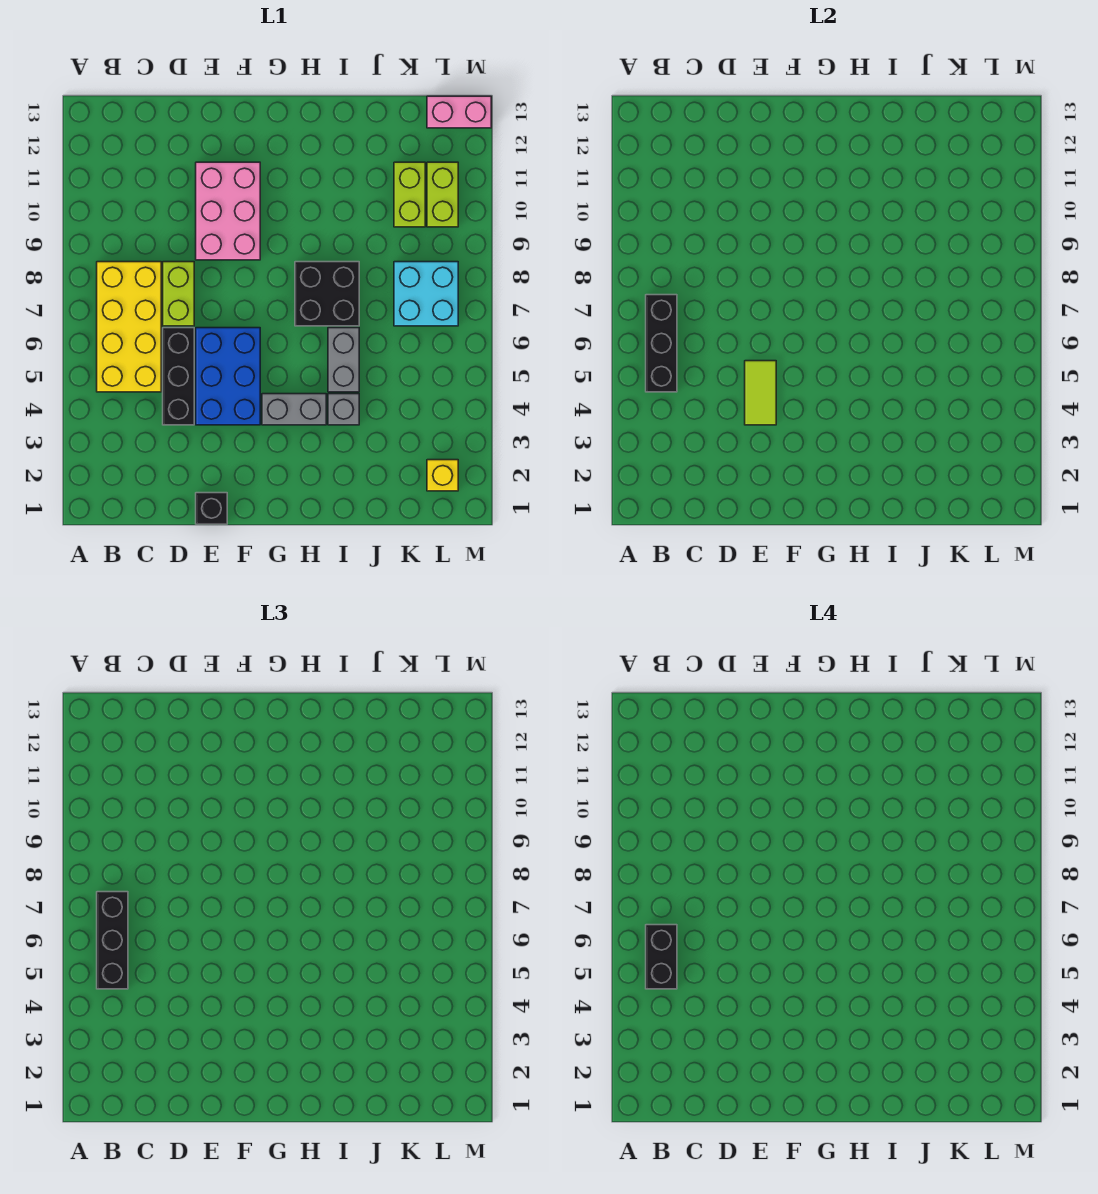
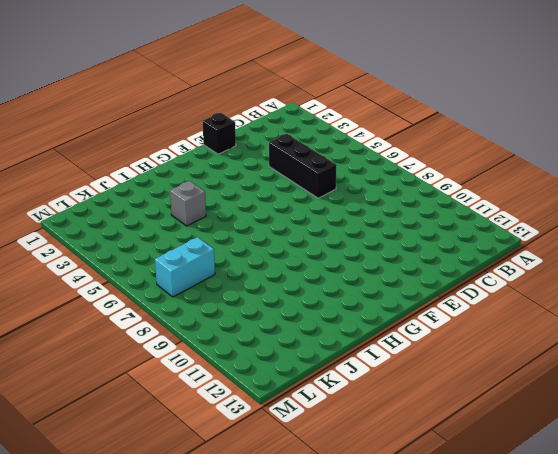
cyan brick K7:L7 level 1 -> cyan brick K7:L8 level 1
none -> yellow brick B5:C8 level 1
none -> lime brick D7:D8 level 1
none -> blue brick E4:F6 level 1

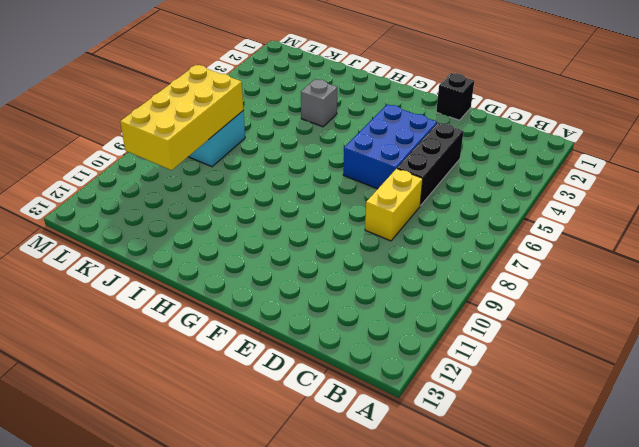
yellow brick D7:D8 level 1 -> lime brick D7:D8 level 1
yellow brick K7:L10 level 2 -> yellow brick B5:C8 level 1
none -> pink brick E9:F11 level 1
none -> grey brick G4:H4 level 1
none -> black brick H7:I8 level 1

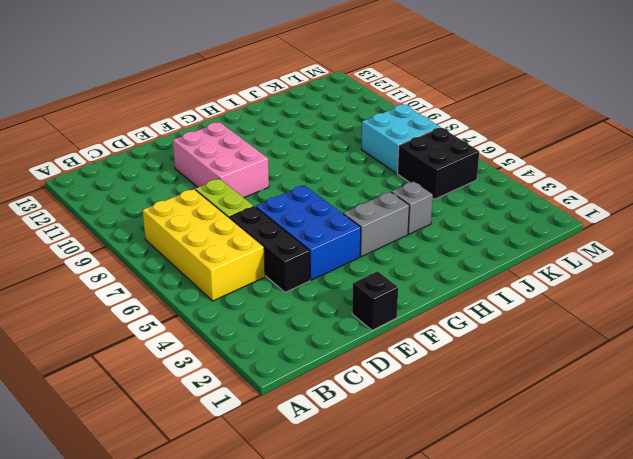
black brick K5:L6 level 1 -> black brick H7:I8 level 1
none -> grey brick I5:I6 level 1
none -> lime brick K10:K11 level 1
none -> yellow brick L2 level 1

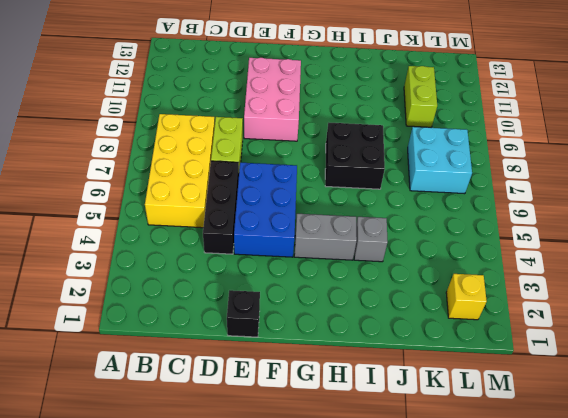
none -> grey brick I5:I6 level 1
none -> lime brick L10:L11 level 1
none -> pink brick L13:M13 level 1

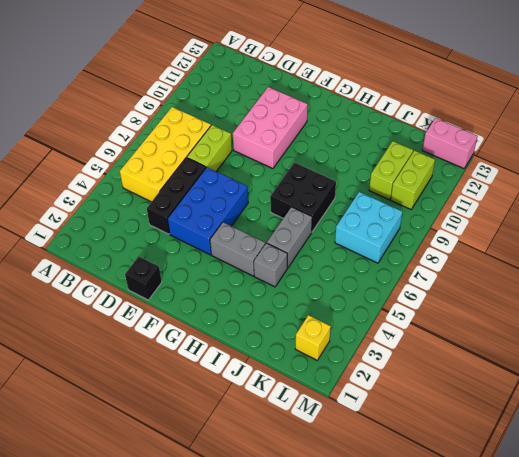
none -> black brick B5:B7 level 2
none -> lime tile E4:E5 level 2
none -> black brick B5:B7 level 3

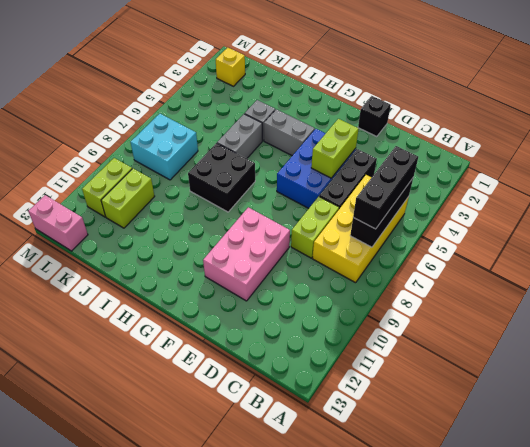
lime brick E4:E5 level 2 -> lime tile E4:E5 level 2
none -> black brick B5:B6 level 4

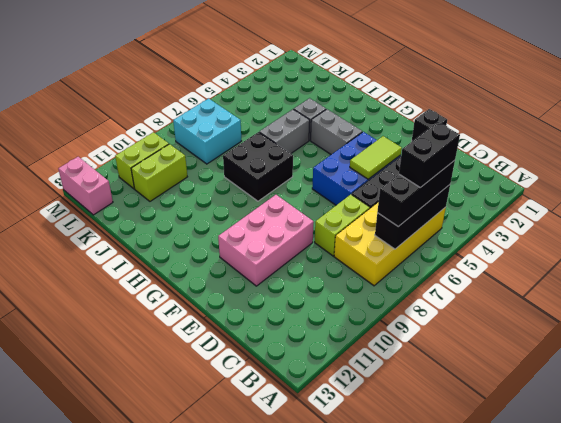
none -> yellow brick L2 level 1

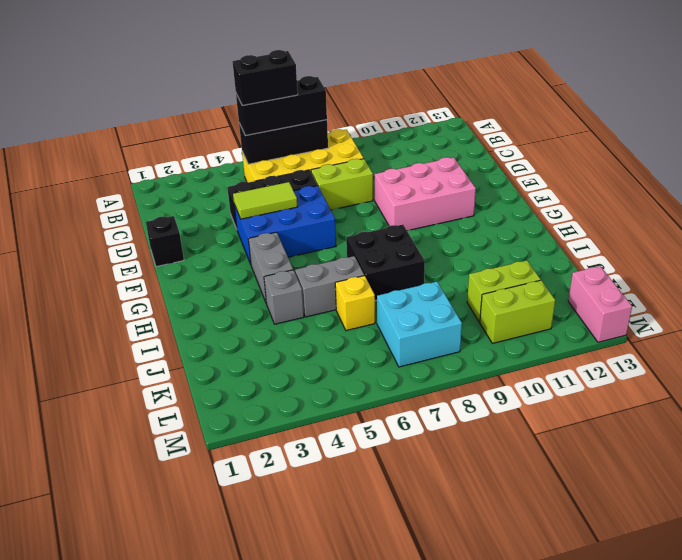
yellow brick J6 level 1 -> yellow brick L2 level 1

